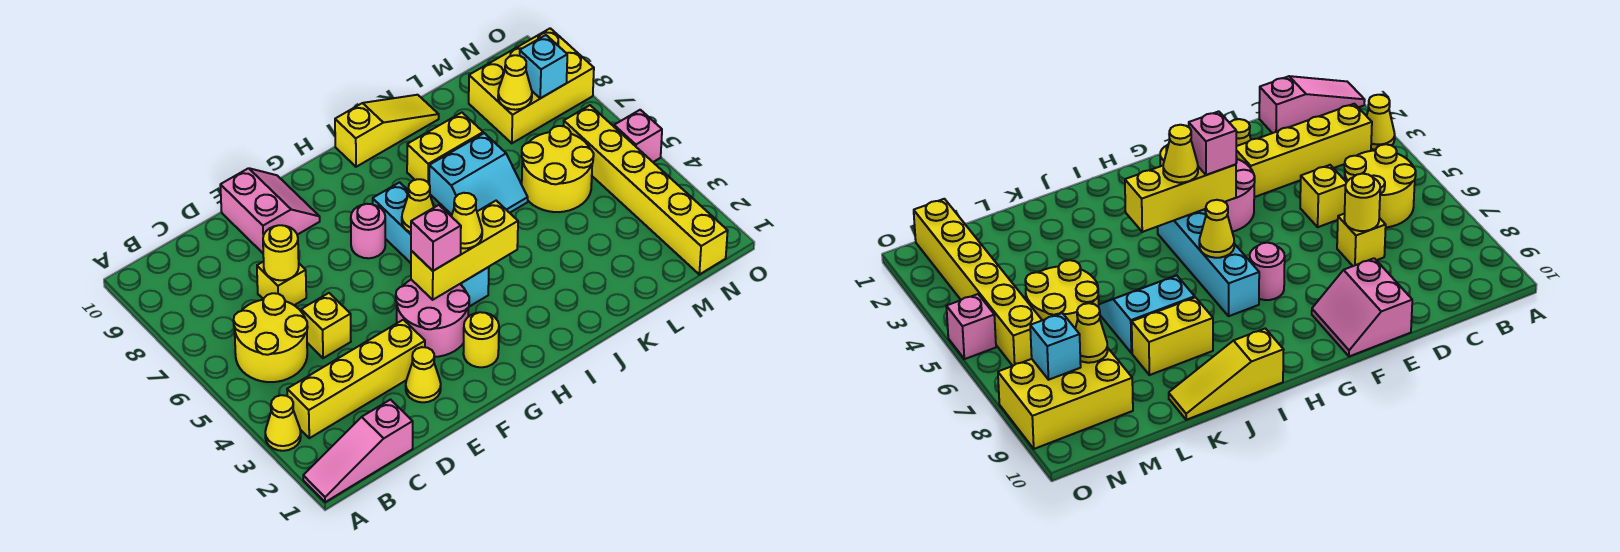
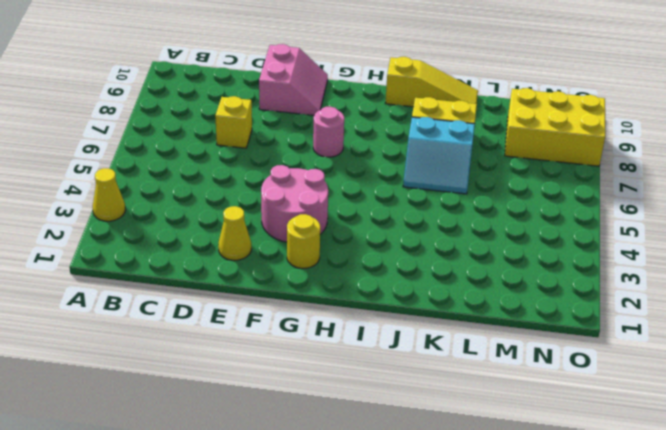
none -> pink slope A1:C1 level 1 top C
none -> yellow brick B3:E3 level 1
none -> yellow round brick B5:C6 level 1

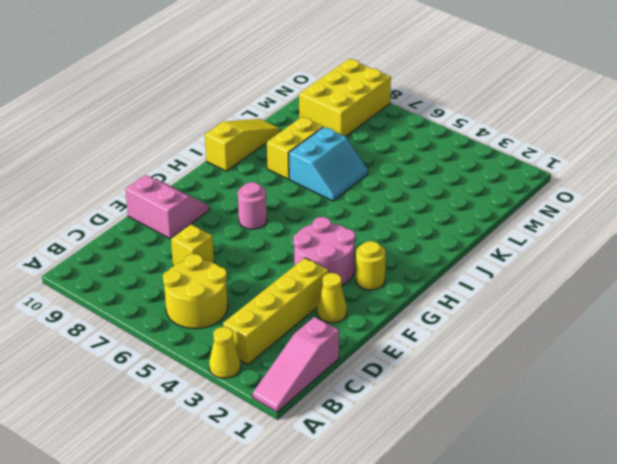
none -> yellow brick D5 level 1
none -> cyan brick H4:H7 level 1
none -> yellow round brick L5:M6 level 1

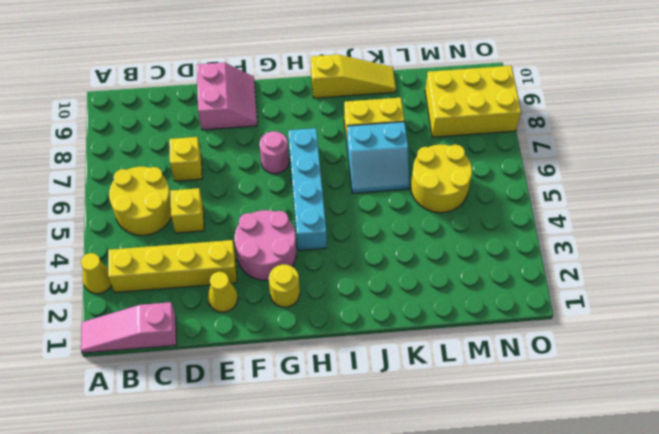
none -> yellow brick N1:N6 level 1
none -> pink brick O5 level 1
none -> yellow round brick D7 level 2

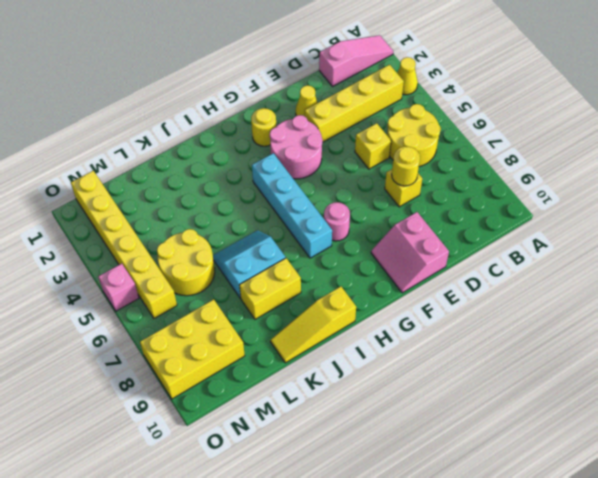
none -> yellow brick G4:I4 level 2
none -> yellow cone H6 level 2
none -> yellow cone M8 level 2

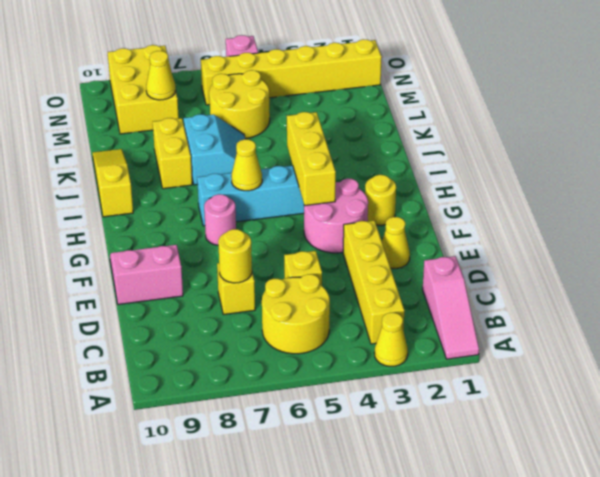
none -> cyan brick N8 level 2
none -> pink brick G4 level 3
none -> yellow cone H4 level 3

